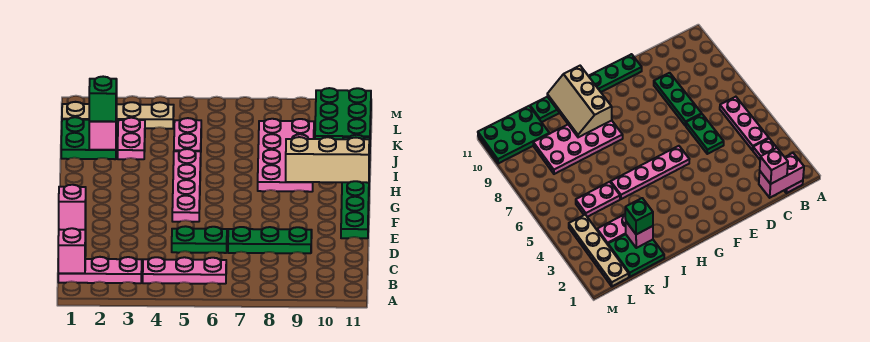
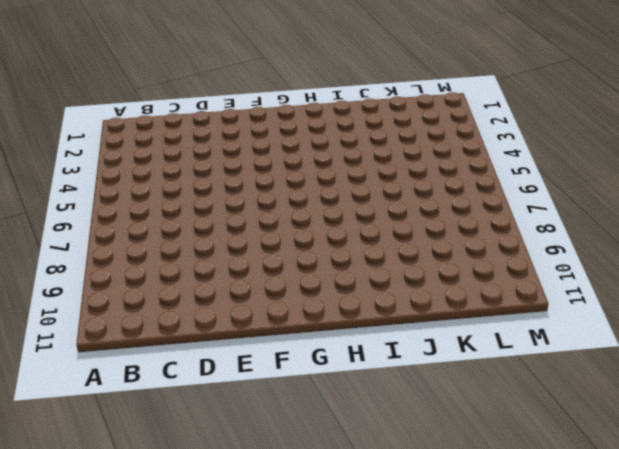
none -> pink plate B1:B3 level 1
none -> pink plate B4:B6 level 1
none -> green plate D5:D6 level 1

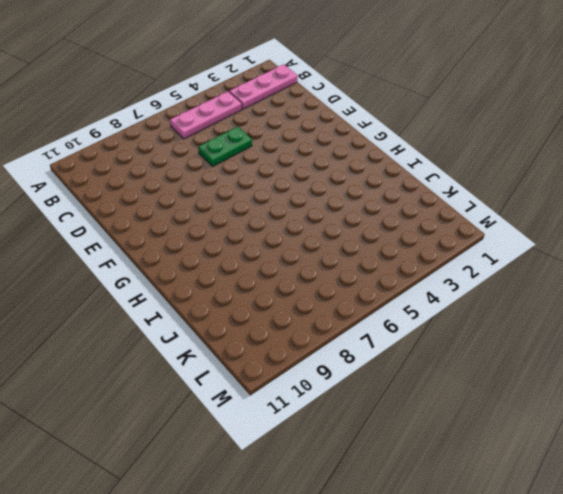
none -> green plate D7:D9 level 1
none -> green plate E11:J11 level 1
none -> pink plate F5:I5 level 1

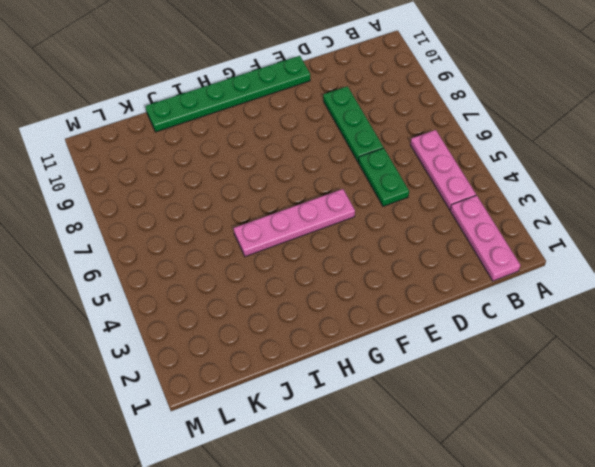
none -> pink plate H8:K9 level 1
none -> green plate J1:K2 level 1
none -> pink plate J3:K3 level 1

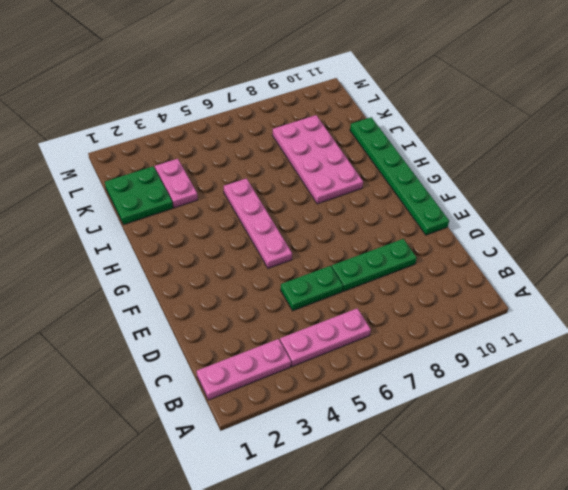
none -> pink plate J5:K5 level 1
none -> green plate K10:M11 level 1
none -> tan plate L1:L4 level 1

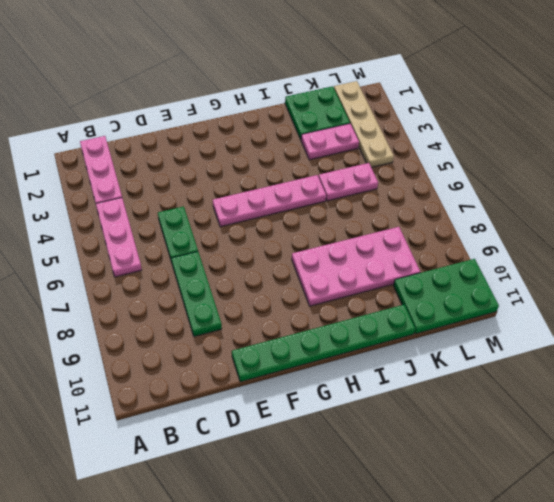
none -> pink brick B1:C1 level 2
none -> tan slope H9:I11 level 2 top H
none -> pink brick J2 level 2

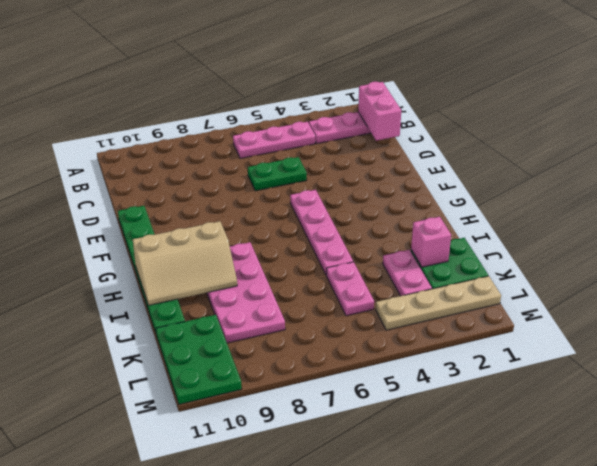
none -> green plate D7:D9 level 1
none -> pink brick C1 level 3
none -> green brick J2 level 3

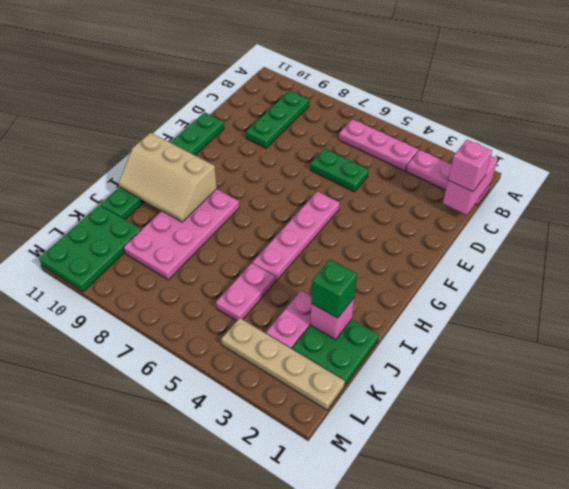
green plate B9:D9 level 1 -> green plate D7:D9 level 1

